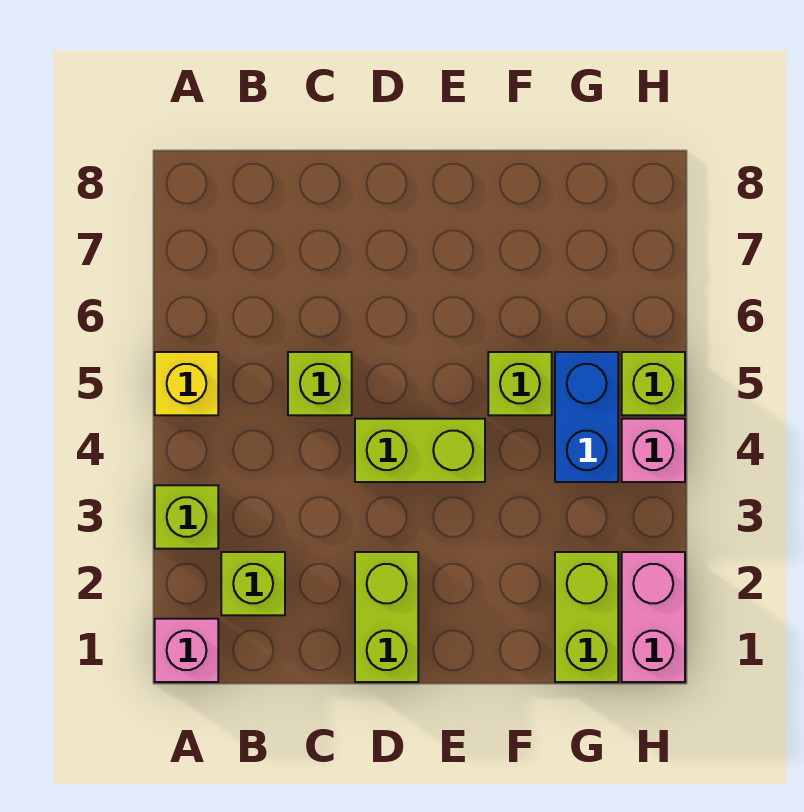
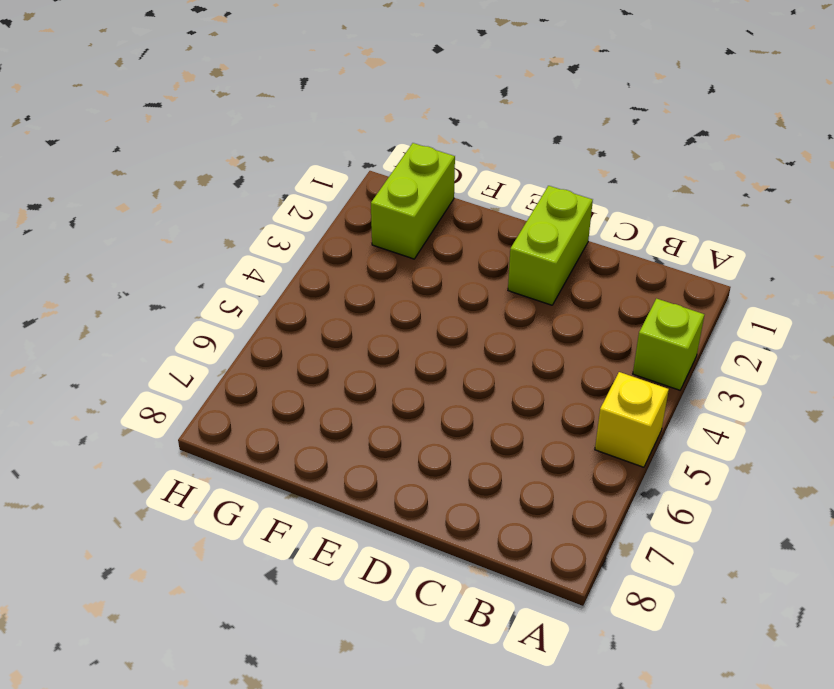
none -> pink brick A1 level 1
none -> lime brick B2 level 1
none -> lime brick C5 level 1

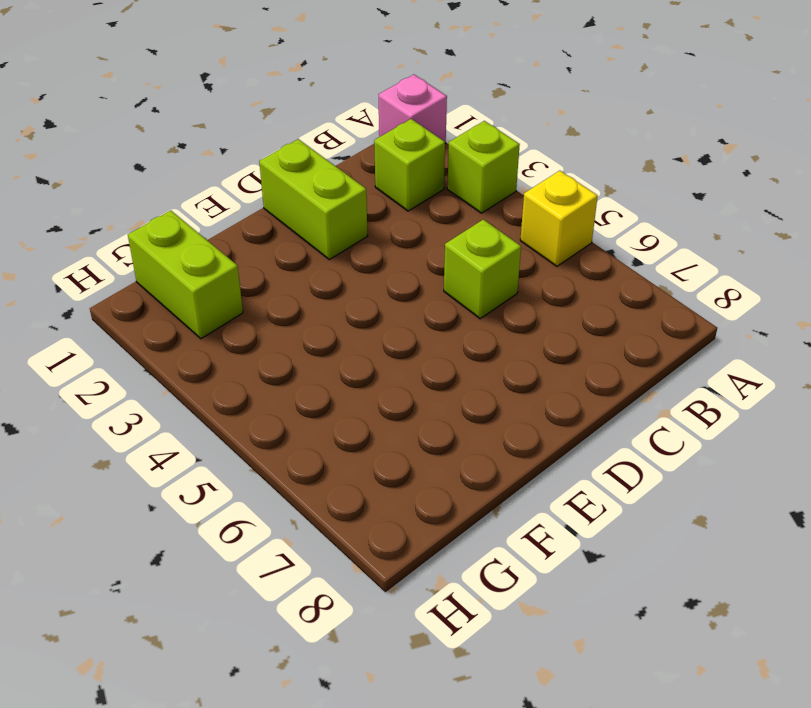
none -> lime brick D4:E4 level 1
none -> lime brick F5 level 1
none -> blue brick G4:G5 level 1

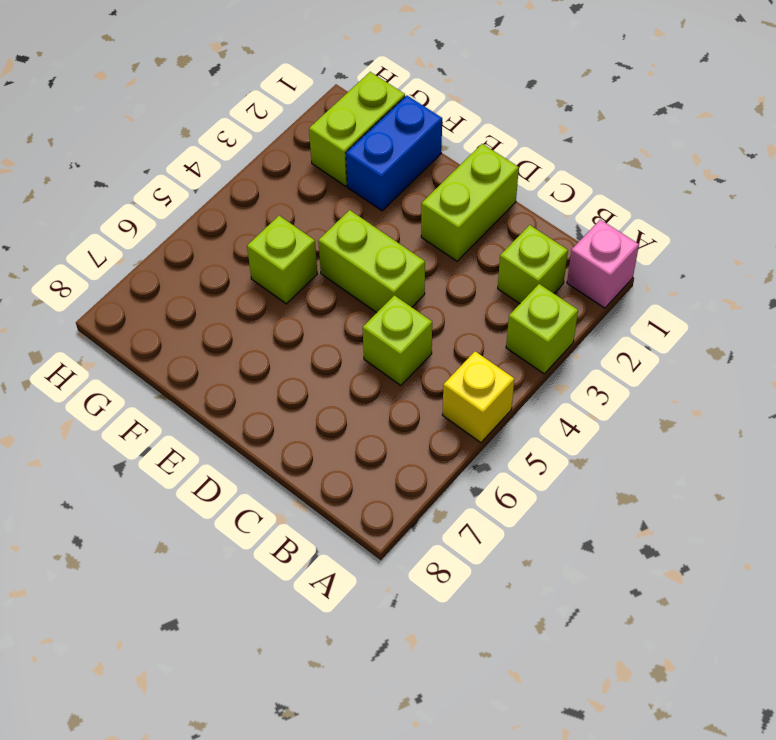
blue brick F1:F2 level 1 -> blue brick G4:G5 level 1
none -> pink brick H1:H2 level 1
none -> pink brick H4 level 1
none -> lime brick H5 level 1

